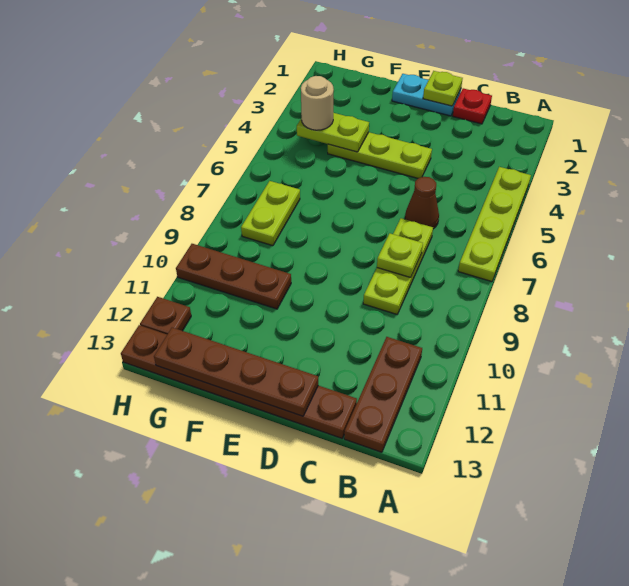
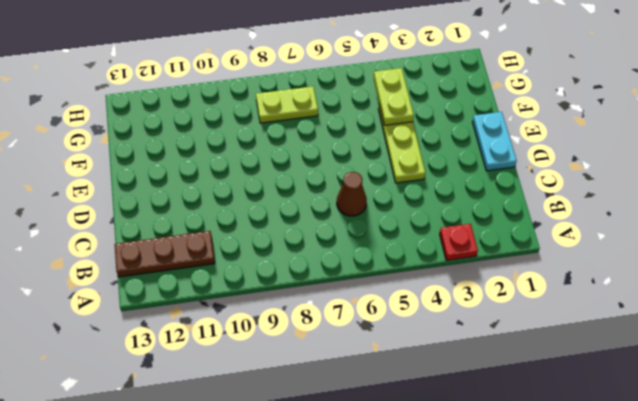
red plate A3 level 1 -> red plate C1 level 1
none -> lime plate A4:A7 level 1
none -> lime plate C7:C9 level 1
none -> brown plate C13:H13 level 1

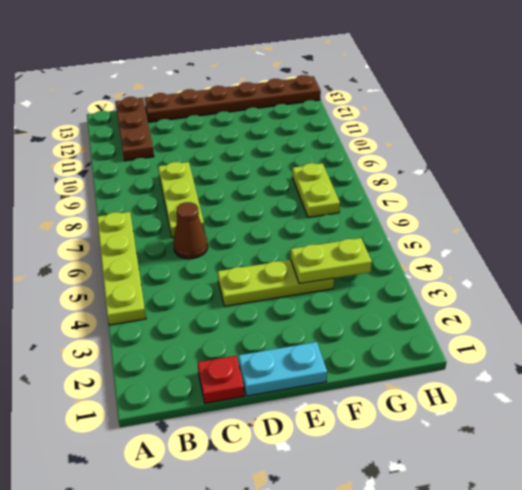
none -> brown plate F10:H10 level 1
none -> brown plate H12 level 1
none -> lime plate C8 level 2

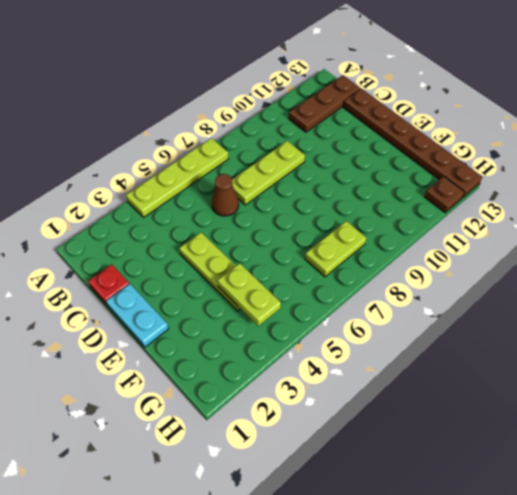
none -> brown plate F10:H10 level 1
none -> lime plate C8 level 2
none -> lime plate D1 level 2

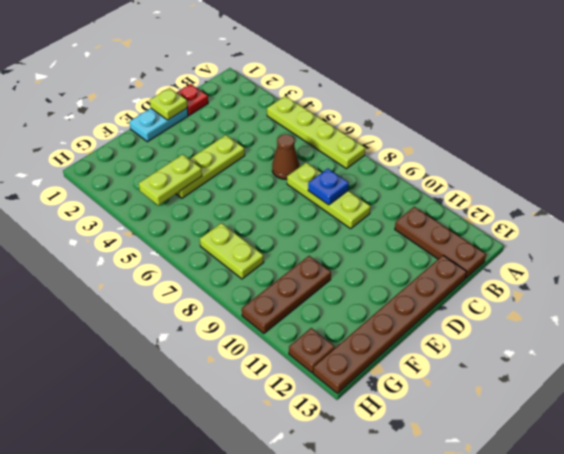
blue plate C8 level 2 -> lime plate C8 level 2
none -> brown plate D13:G13 level 2
none -> tan round brick G4 level 3

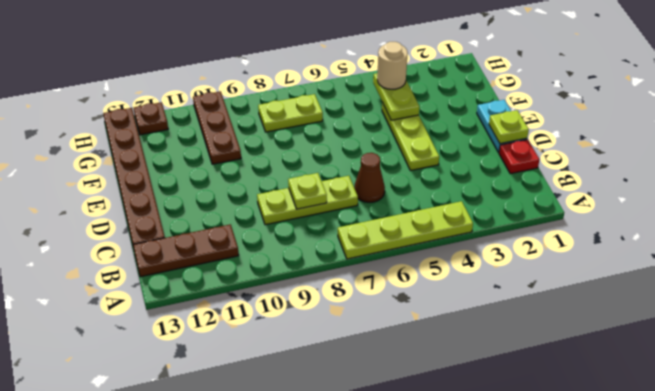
none -> brown plate D13:G13 level 2

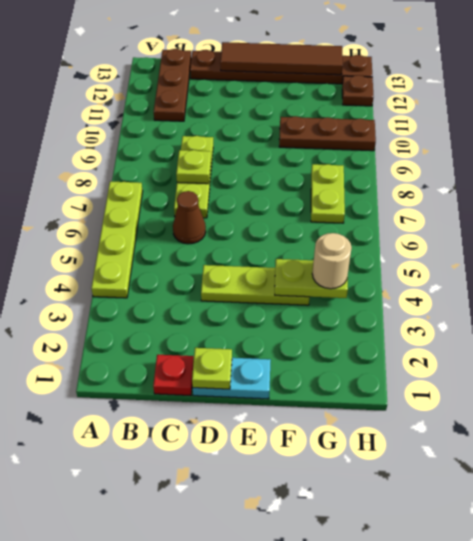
brown tile D13:G13 level 2 -> brown plate D13:G13 level 2

